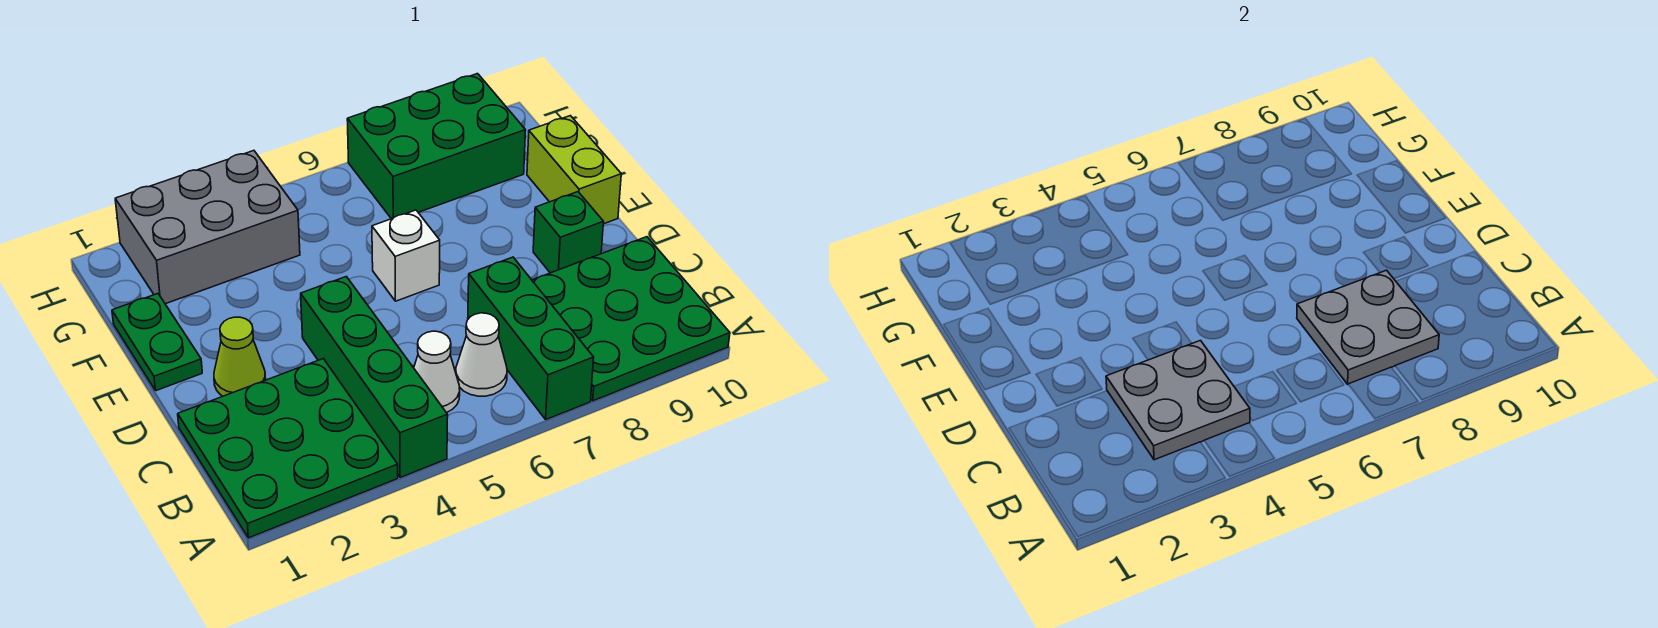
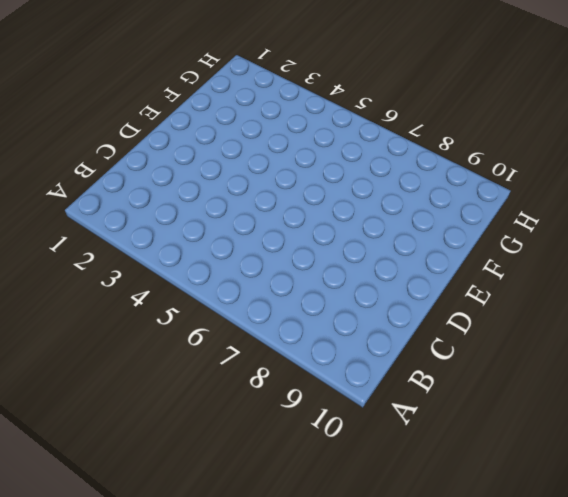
none -> green plate A1:C3 level 1
none -> green brick A4:D4 level 1
none -> green brick A7:C7 level 1

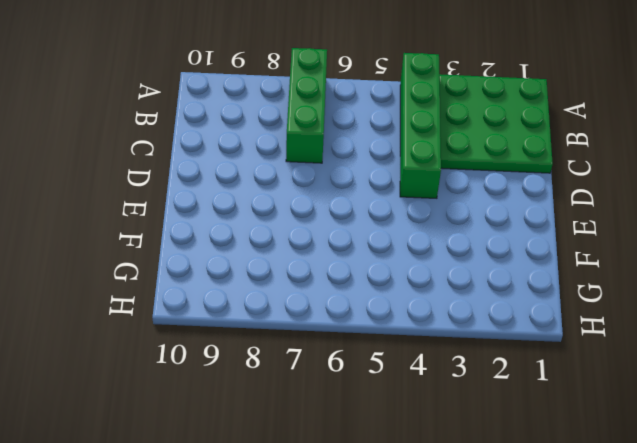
none -> green plate A8:C10 level 1
none -> white cone B5 level 1
none -> white cone B6 level 1

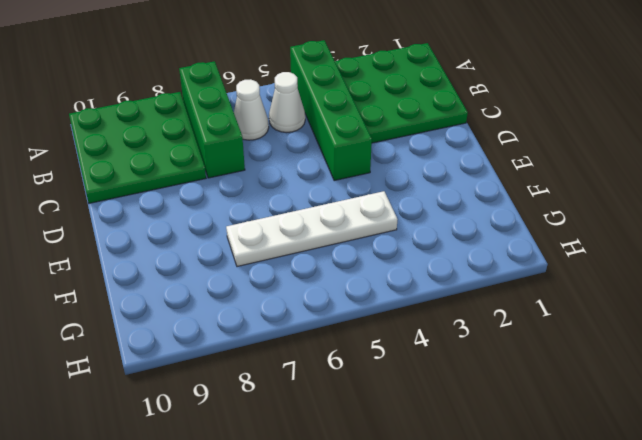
white plate F4:F7 level 1 -> none
none -> lime cone D2 level 1
none -> green brick D9 level 1
none -> green plate E1:F1 level 1

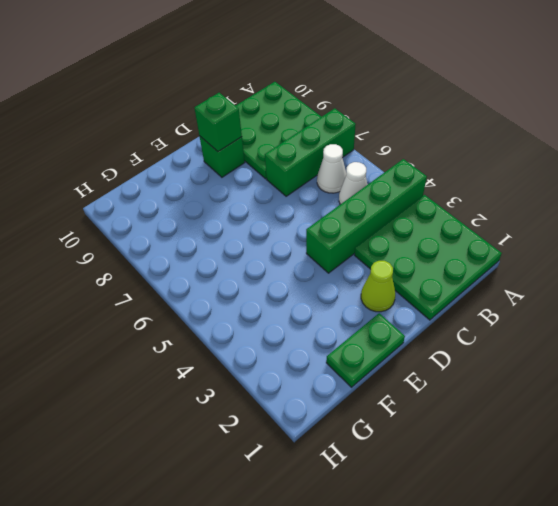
green brick D9 level 2 -> none
none -> white brick E6 level 1
none -> lime brick E10:F10 level 1
none -> grey brick G2:H4 level 1

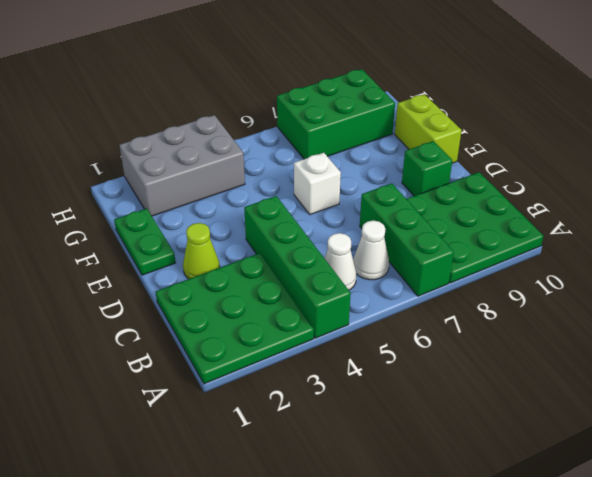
none -> grey plate B3:C4 level 2
none -> grey plate B7:C8 level 2

